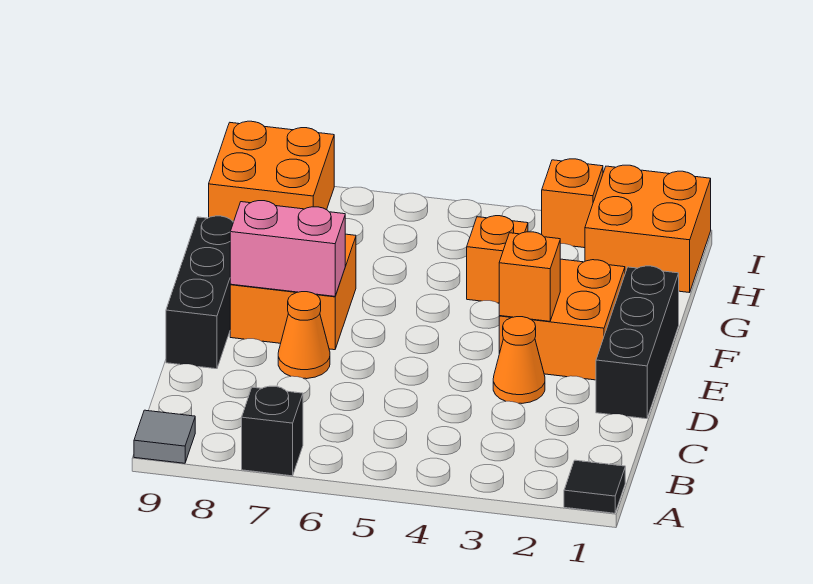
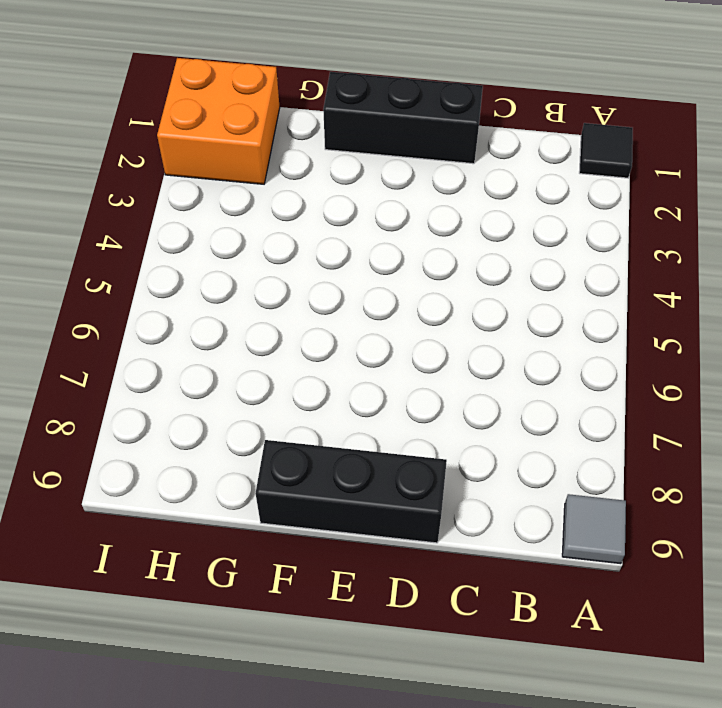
none -> black brick A7 level 1
none -> orange cone D3 level 1
none -> orange cone D7 level 1

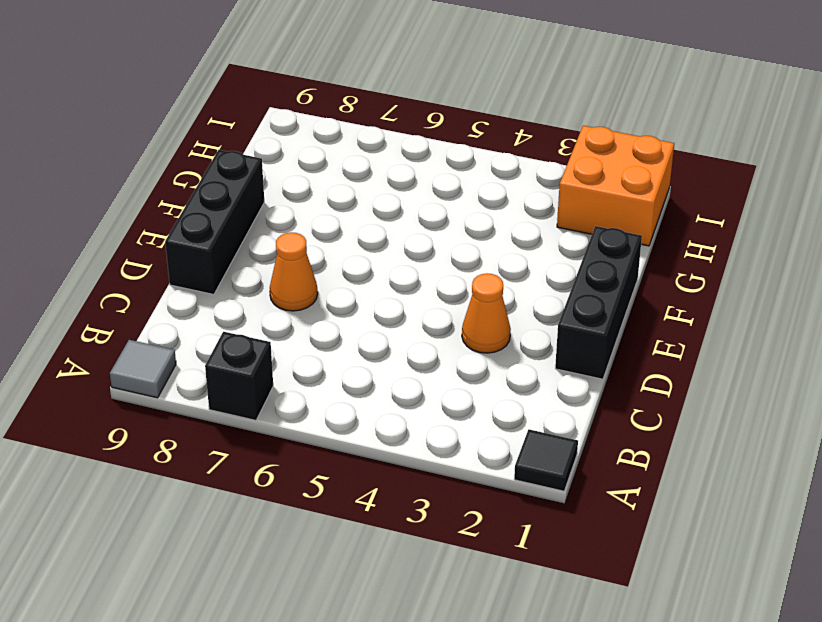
none -> orange brick E2:F3 level 1
none -> orange brick E7:F8 level 1
none -> orange brick G4 level 1

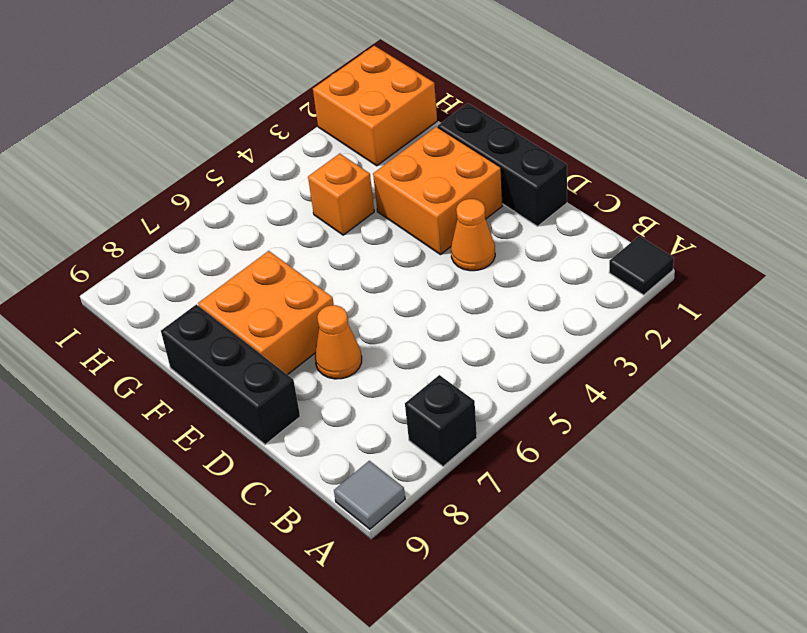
none -> orange brick H8:I9 level 1
none -> orange brick I3 level 1
none -> orange brick E3 level 2

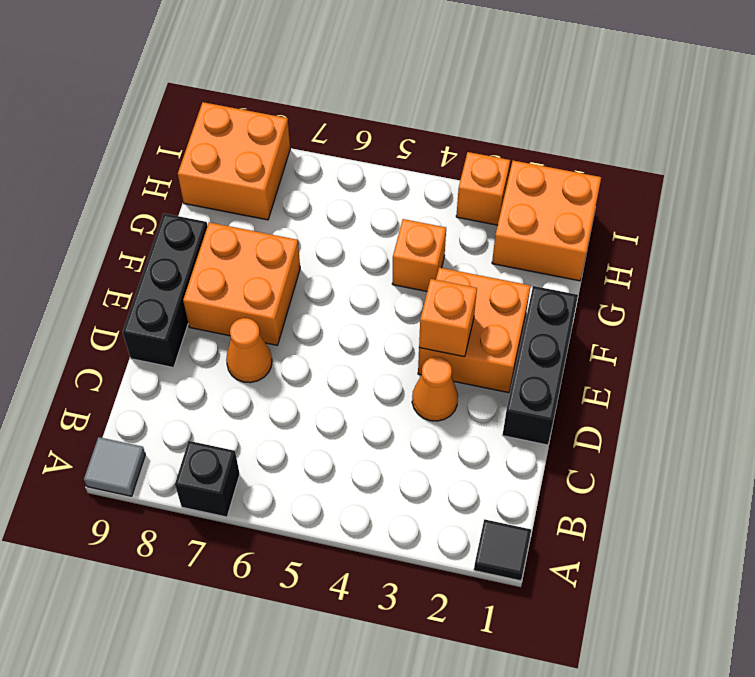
none -> pink brick E7:E8 level 2

